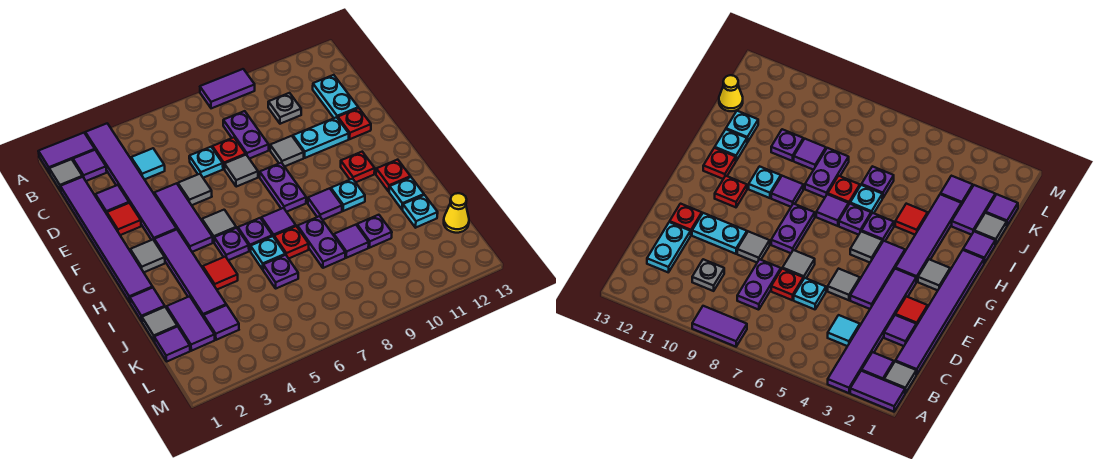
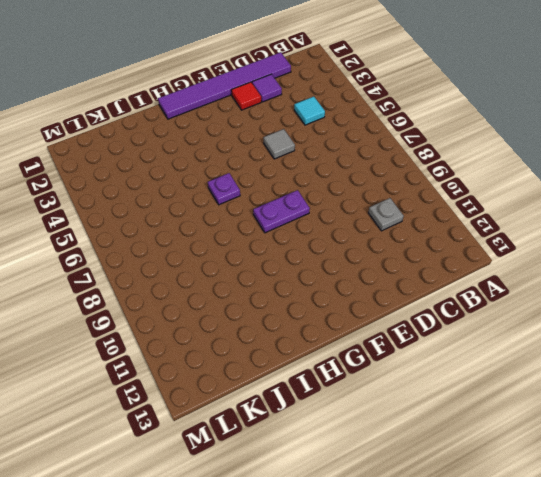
none -> purple tile A1:A2 level 1
none -> purple tile A3:F3 level 1
none -> purple tile A8:A9 level 1
none -> grey tile B1 level 1

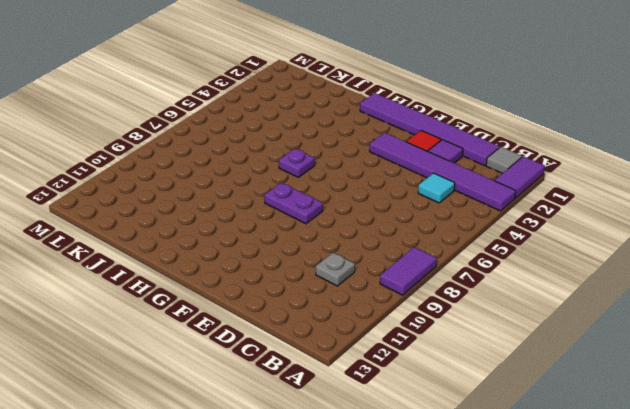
none -> purple tile B2 level 1
none -> purple plate C8:D8 level 1
none -> cyan plate C12:D12 level 1
none -> cyan plate D6 level 1

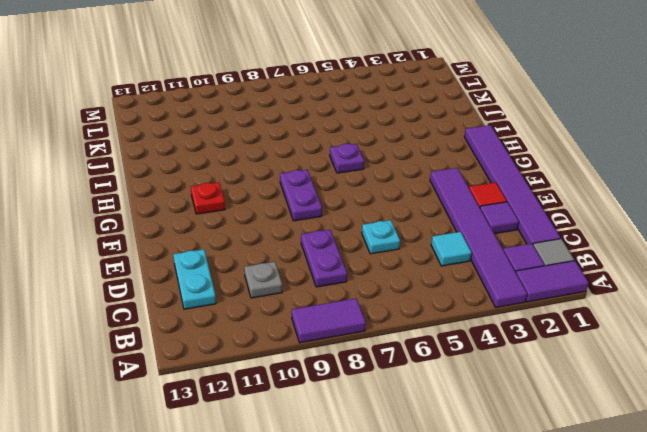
none -> red plate D7 level 1
none -> purple tile E4:G4 level 1
none -> grey tile E5 level 1
none -> grey tile E7 level 1

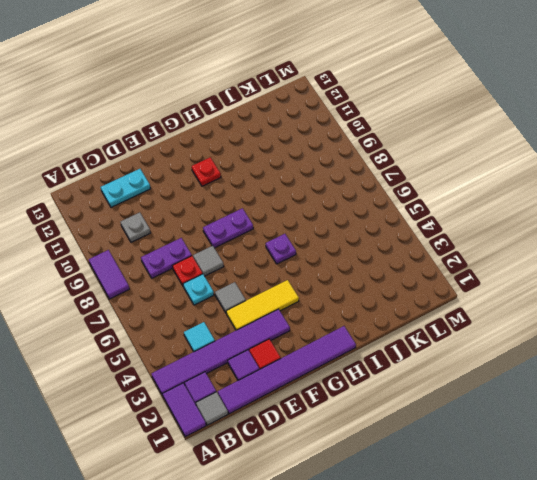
yellow tile E4:G4 level 1 -> purple tile E4:G4 level 1
none -> grey tile E9 level 1
none -> cyan plate E10:E11 level 1
none -> red plate E12 level 1
none -> grey tile G2 level 1

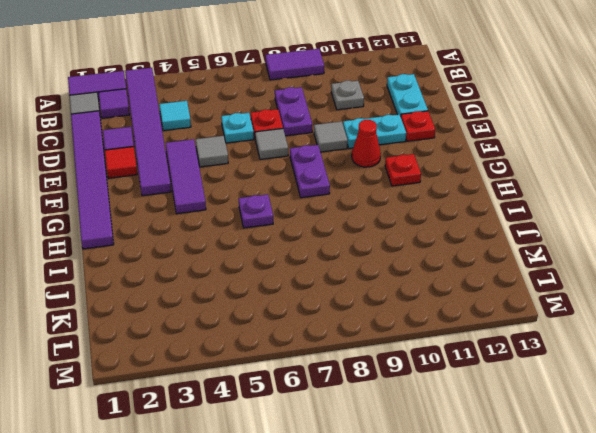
red cone F10 level 1 -> none
none -> grey tile G2 level 1
none -> purple tile G3:J3 level 1
none -> grey tile G5 level 1
none -> purple plate H5 level 1

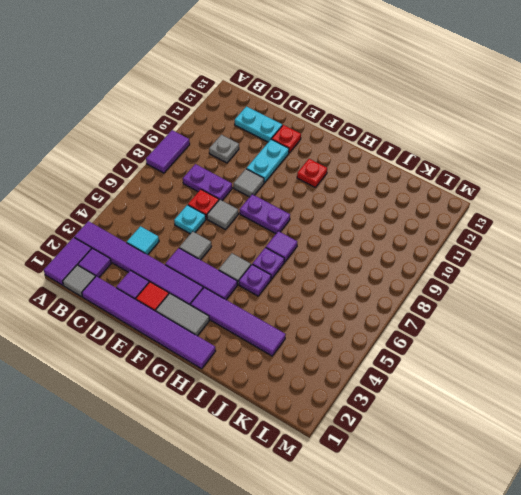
grey tile F2:G2 level 1 -> grey tile G2 level 1
none -> purple tile H9 level 1
none -> cyan plate H10 level 1
none -> red plate H12 level 1
none -> purple tile I1 level 1

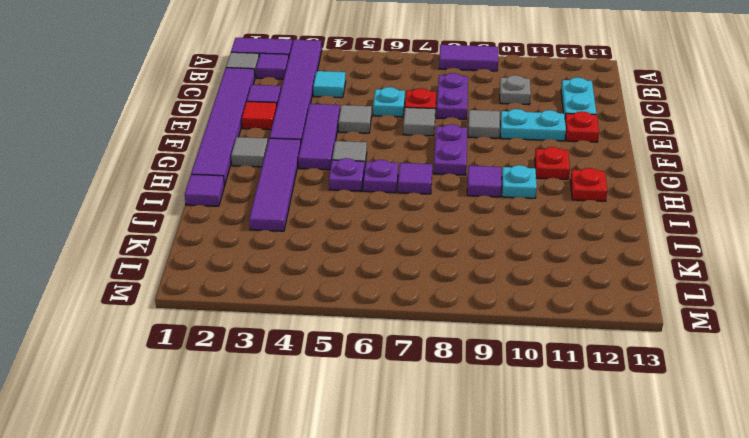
none -> red tile I4 level 1
none -> cyan plate I6 level 1
none -> red plate I7 level 1
none -> purple plate I8:J8 level 1

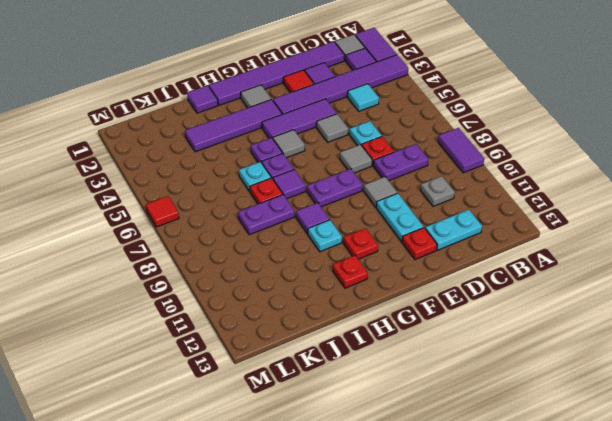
red tile M6 level 1 -> red tile I4 level 1
none -> cyan plate I12 level 1
none -> grey tile J1 level 1
none -> purple tile J2:K2 level 1
none -> purple plate J6 level 1

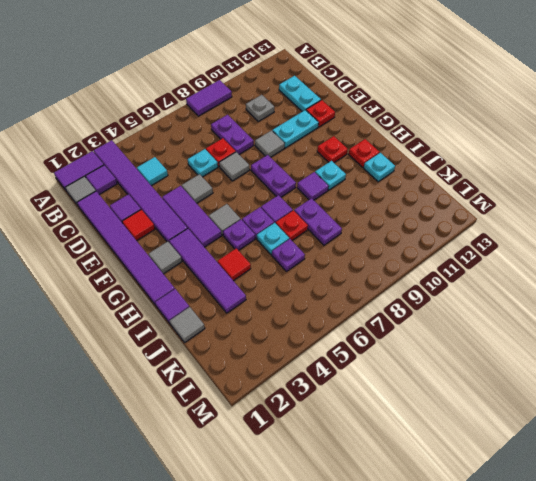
none -> purple tile J2:K2 level 1
none -> purple tile J9 level 1
none -> purple plate J10 level 1
none -> cyan plate J12 level 1

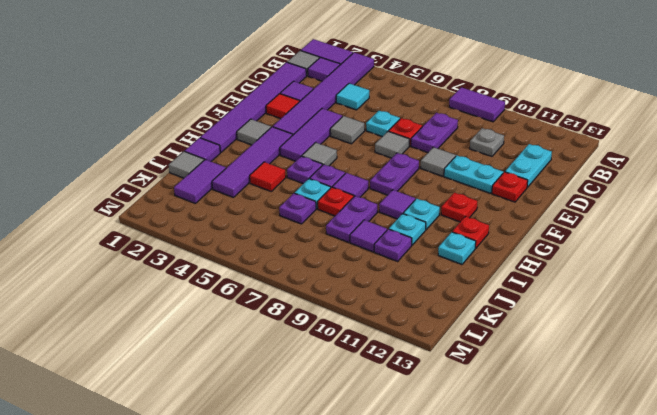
cyan plate I10 level 1 -> cyan plate J12 level 1
none -> purple tile K1 level 1
none -> purple tile K3 level 1
none -> yellow cone K13 level 1

